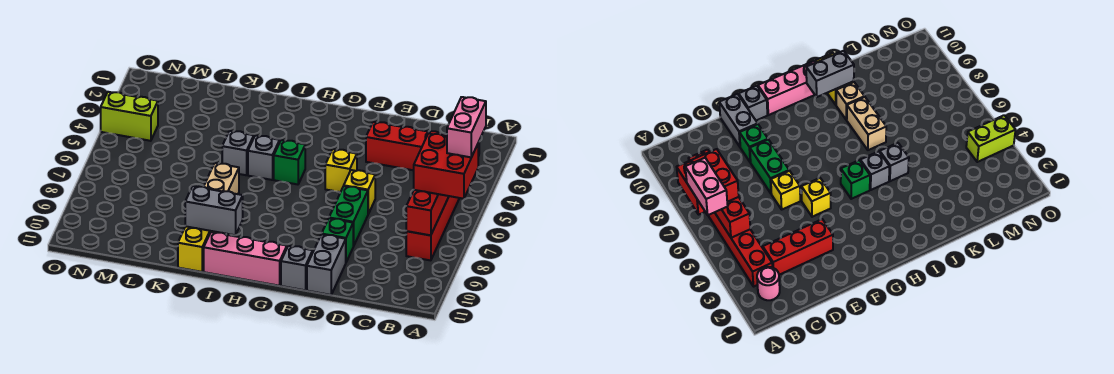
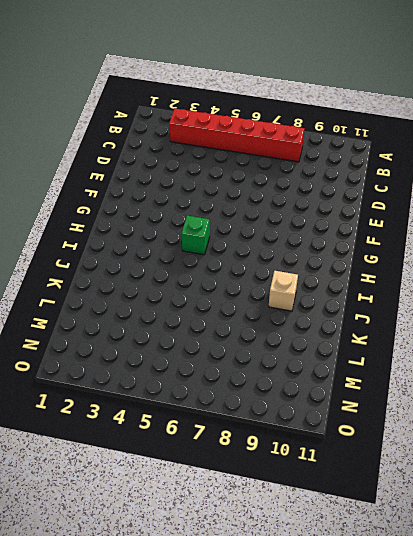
none -> pink round brick B2 level 1
none -> red brick C3:E3 level 1
none -> yellow brick E6 level 1

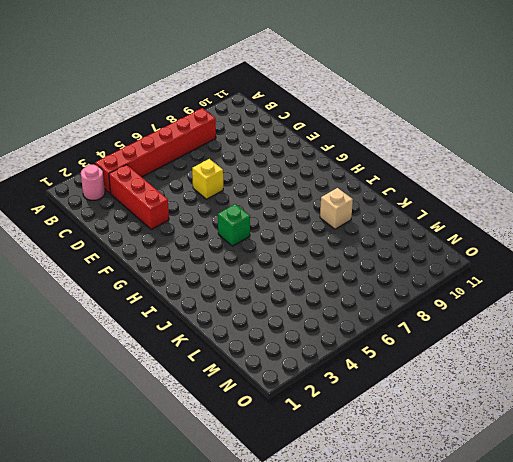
none -> green brick E7:E8 level 1
none -> green brick E9 level 1
none -> grey brick E10:E11 level 1

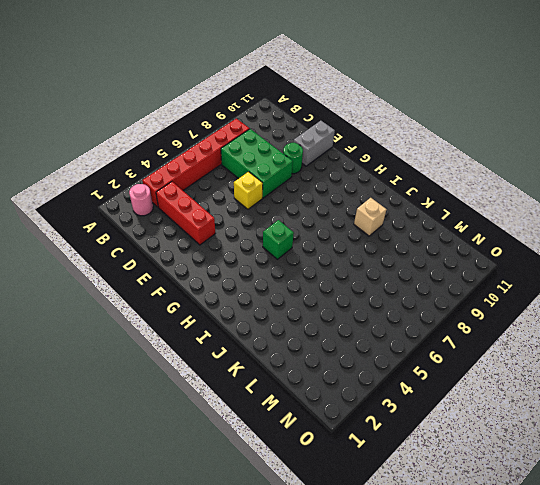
green brick C7:E8 level 1 -> green brick E7:E8 level 1
green round brick E9 level 1 -> green brick E9 level 1
none -> yellow brick F5 level 1
none -> grey brick F11 level 1
none -> pink brick G11:I11 level 1

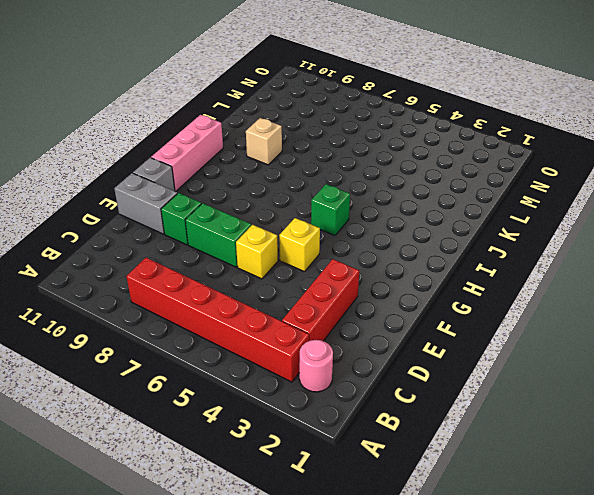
none -> grey brick I5 level 1
none -> grey brick J5 level 1
none -> tan brick J7:J8 level 1

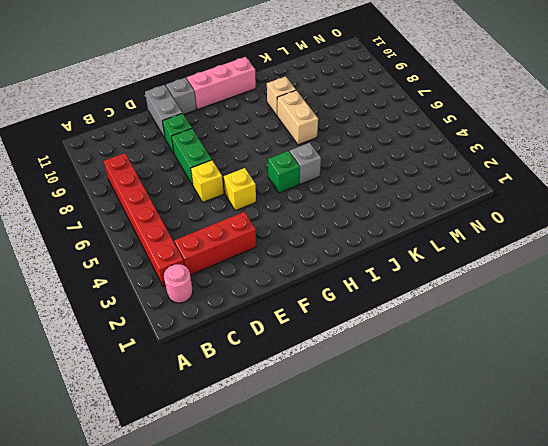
none -> grey brick J5 level 1
none -> yellow brick J10:J11 level 1
none -> lime brick N4:O4 level 1

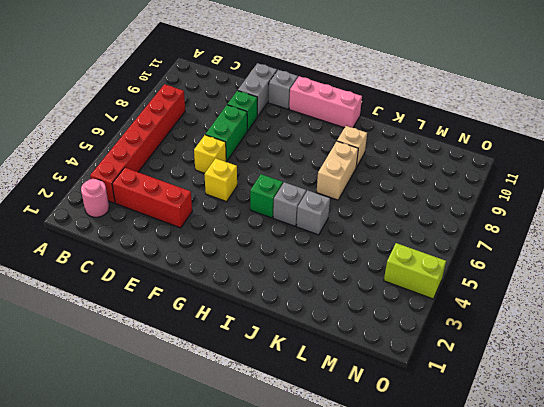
none -> yellow brick J10:J11 level 1
none -> red brick B5:B8 level 2
none -> grey brick I10:J10 level 2

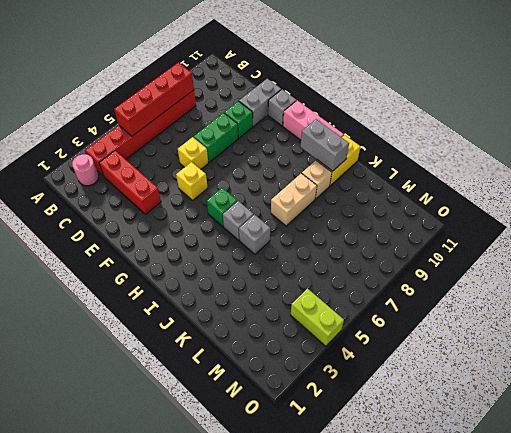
none -> red brick A6:B7 level 3
none -> pink brick A5:A6 level 4

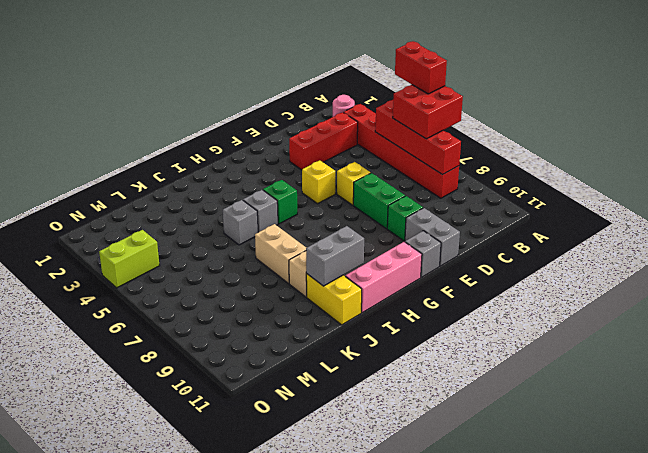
red brick A5:A6 level 4 -> pink brick A5:A6 level 4

